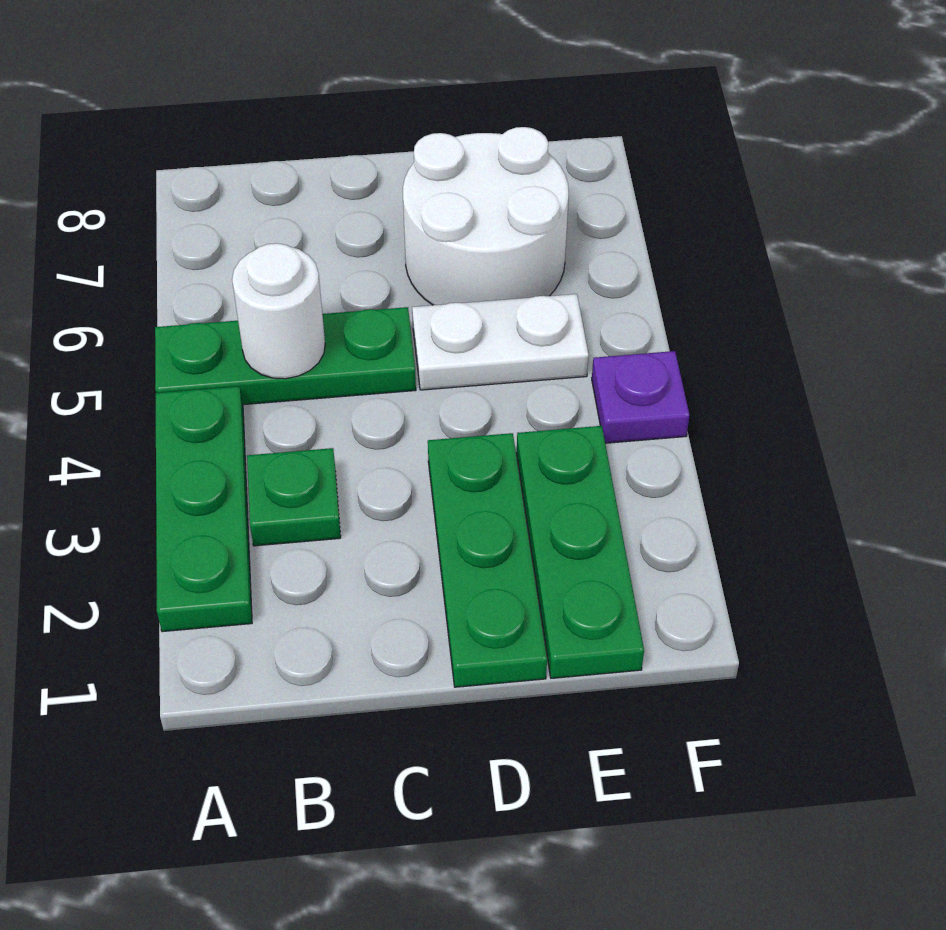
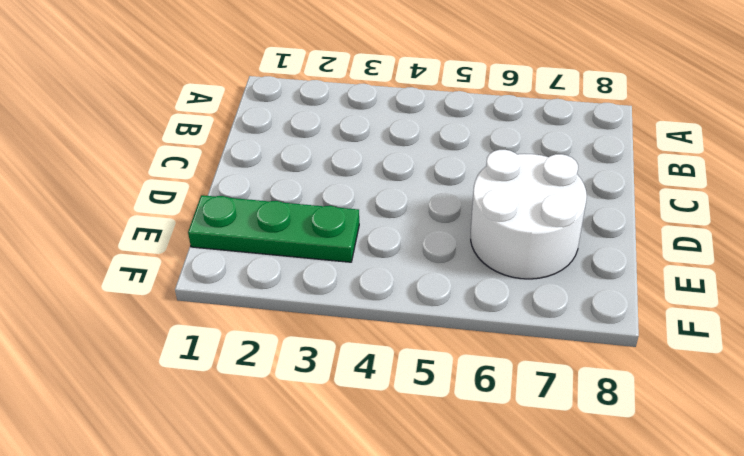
none -> green plate A2:A4 level 1
none -> green plate A5:C5 level 1

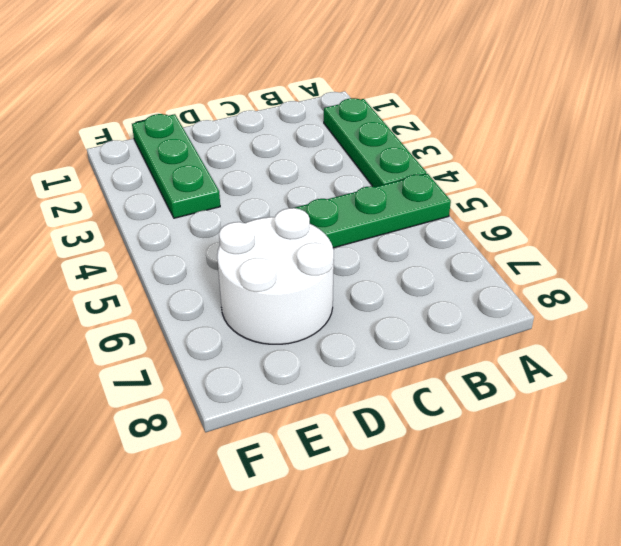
none -> green plate B3 level 1
none -> green plate D1:D3 level 1

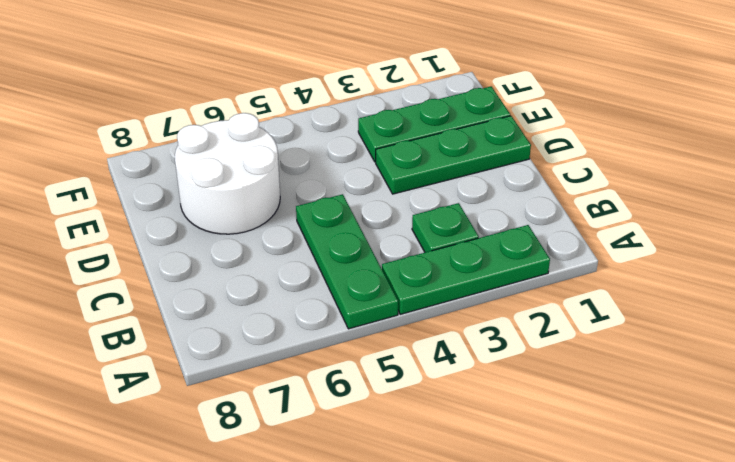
none -> white plate D5:E5 level 1
none -> purple plate F4 level 1

